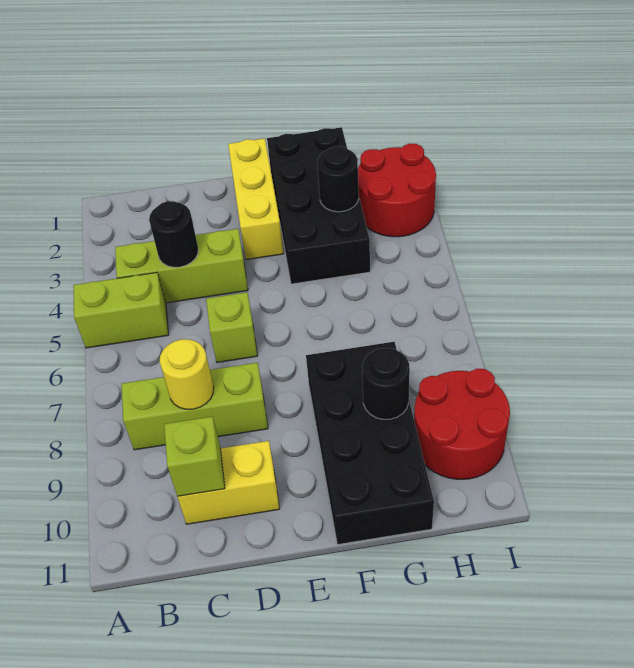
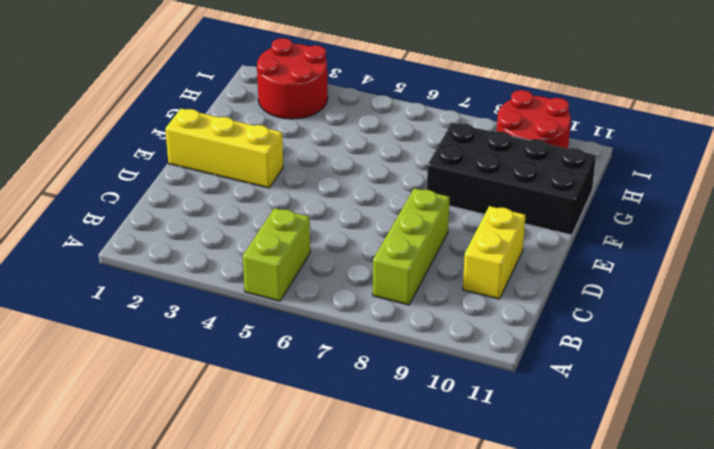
none -> lime brick B4:D4 level 1
none -> lime brick D6 level 1
none -> black brick F1:G4 level 1

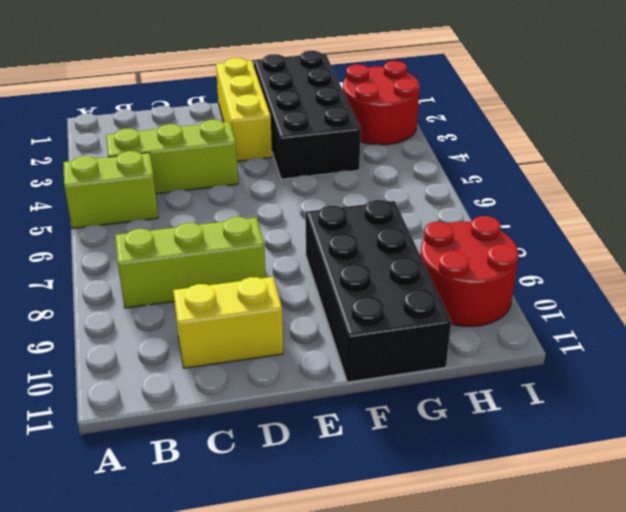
none -> lime brick D6 level 1
none -> black round brick C4 level 2
none -> yellow round brick C8 level 2

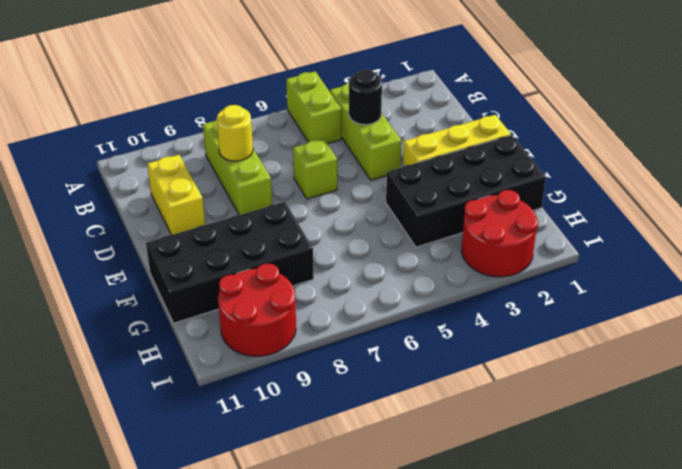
none -> lime brick C10 level 2
none -> black round brick G3 level 2
none -> black round brick G9 level 2

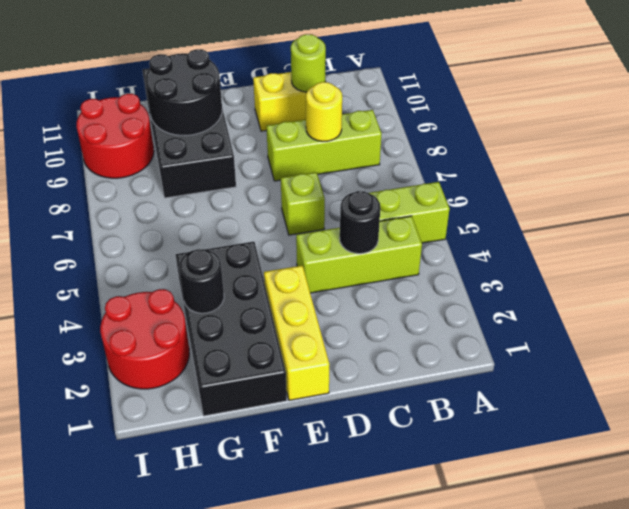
lime round brick C10 level 2 -> lime brick C10 level 2
black round brick F9:G10 level 2 -> black round brick G9 level 2

